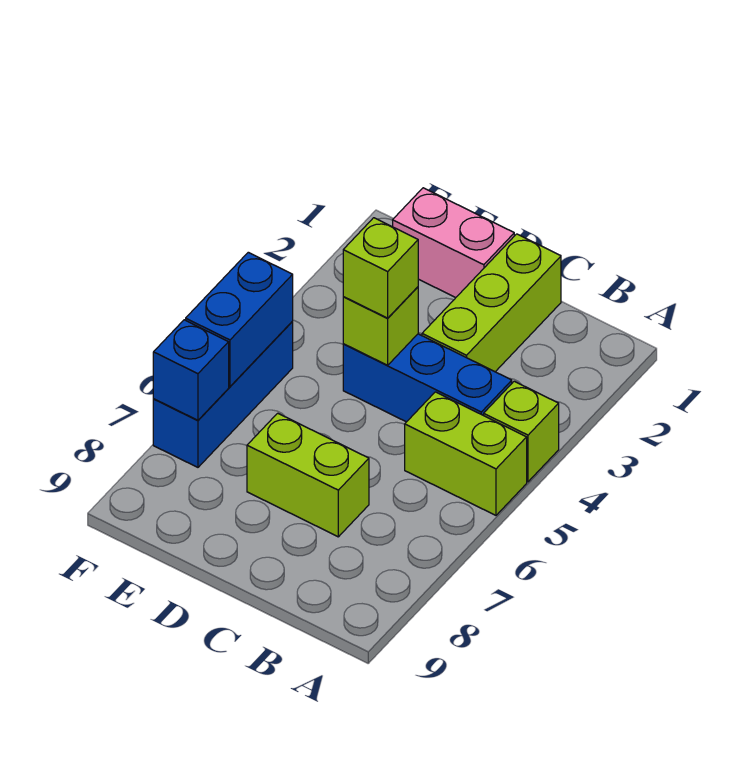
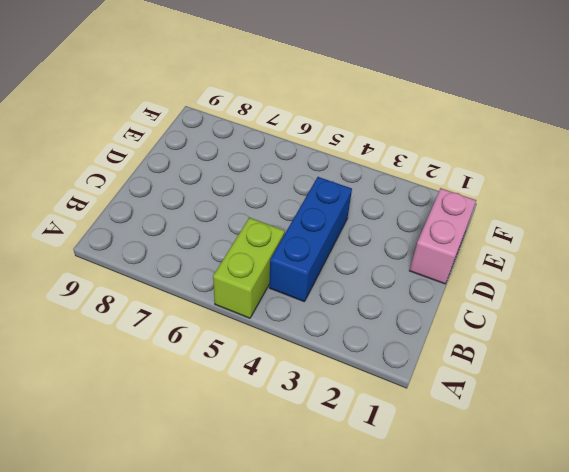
none -> lime brick A4 level 1
none -> lime brick C1:C3 level 1

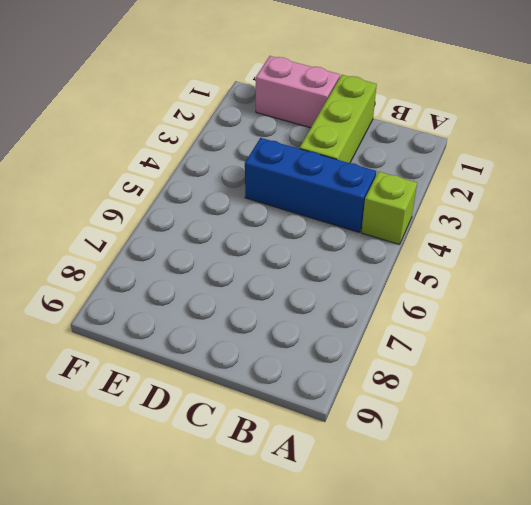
none -> lime brick A5:B5 level 1
none -> lime brick C7:D7 level 1

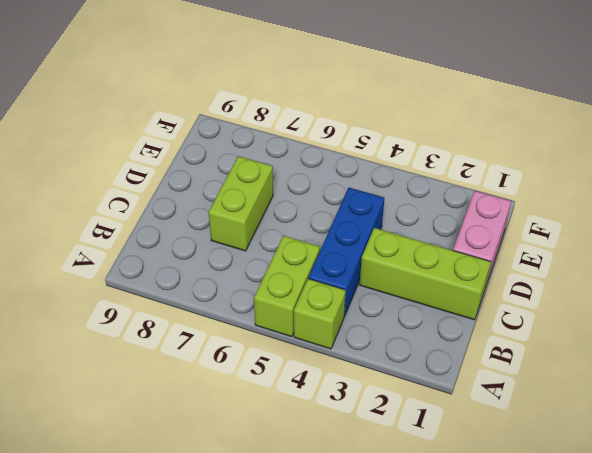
none -> blue brick F5:F7 level 1
none -> lime brick D4 level 2

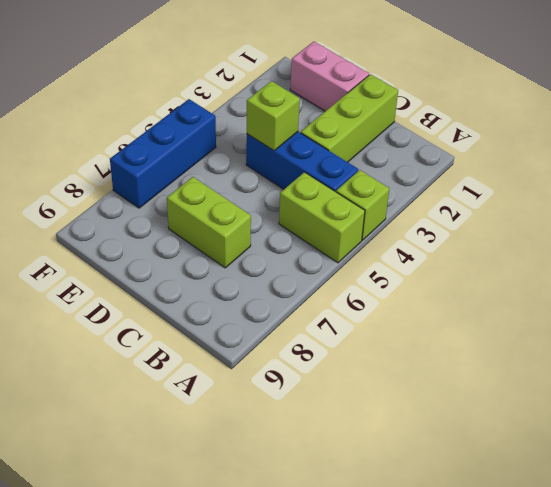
none -> blue brick F5:F6 level 2
none -> blue brick F7 level 2

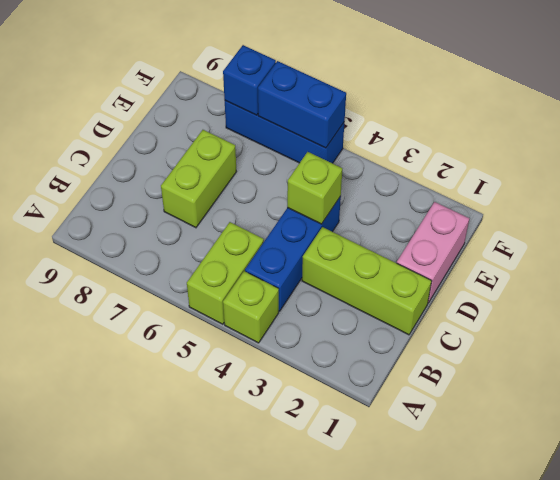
none -> lime brick D4 level 3

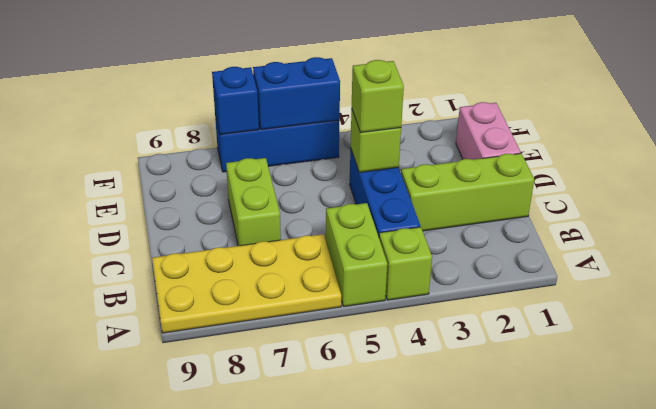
yellow plate A6:B9 level 1 -> none

